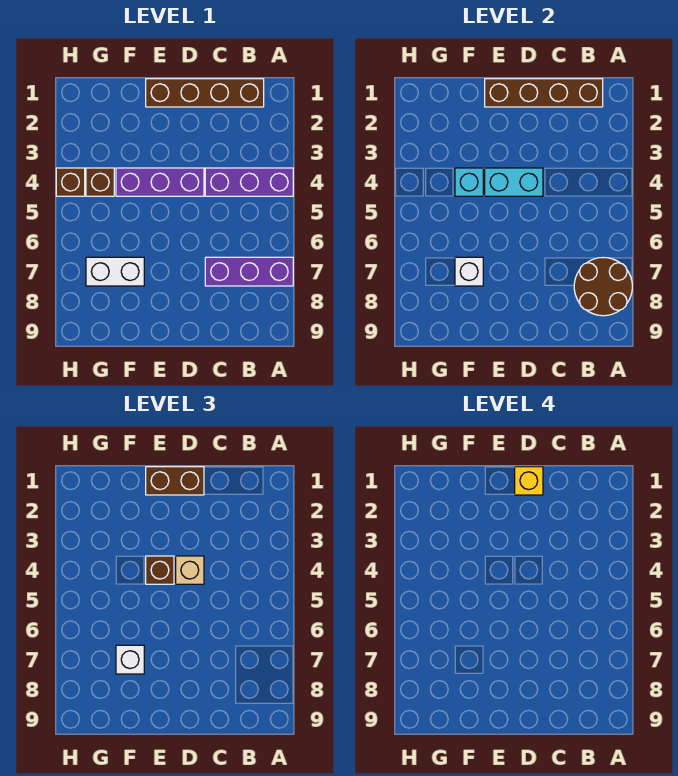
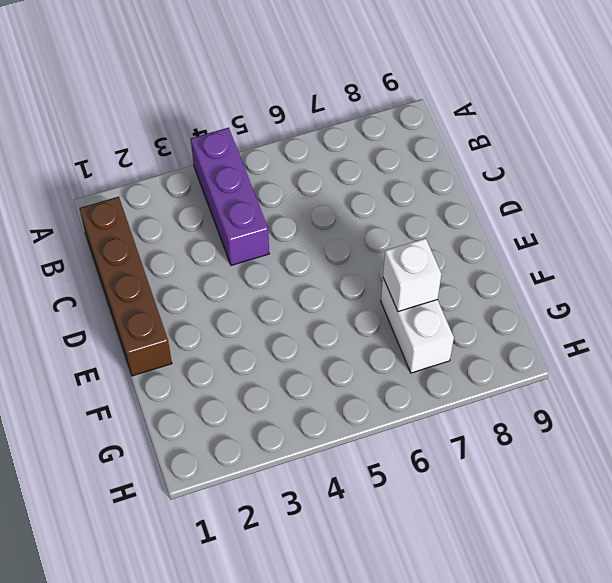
none -> purple brick A7:C7 level 1
none -> purple brick D4:F4 level 1
none -> brown brick G4 level 1

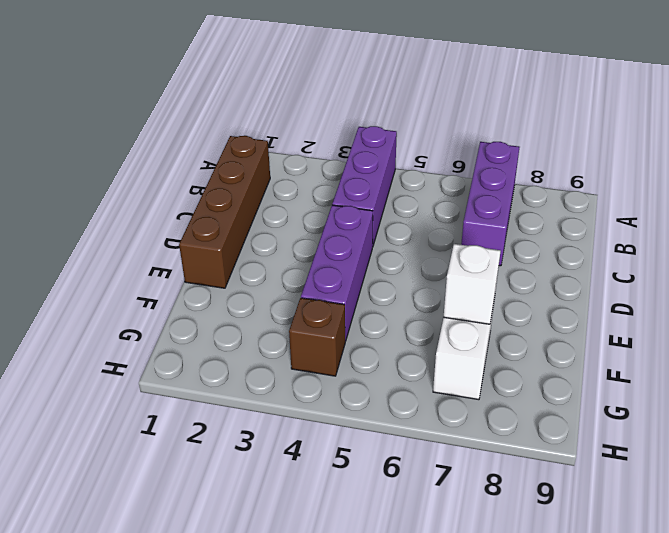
none -> brown brick H4 level 1
none -> brown round brick A7:B8 level 2
none -> brown brick B1:E1 level 2

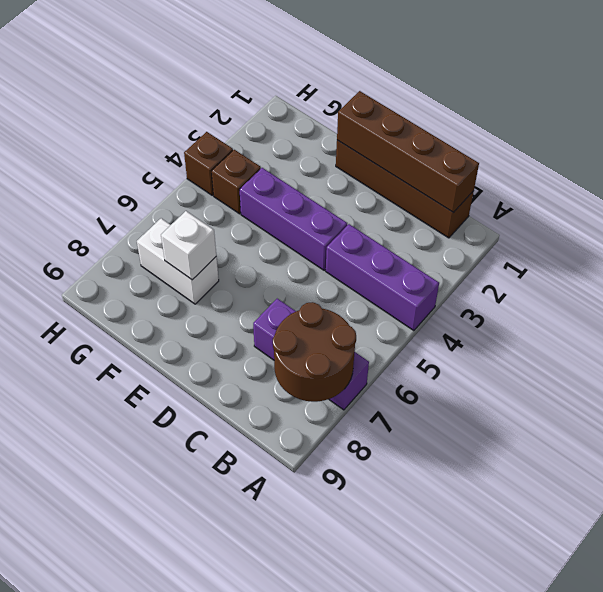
none -> cyan brick D4:E4 level 2
none -> cyan brick F4 level 2
none -> brown brick D1:E1 level 3

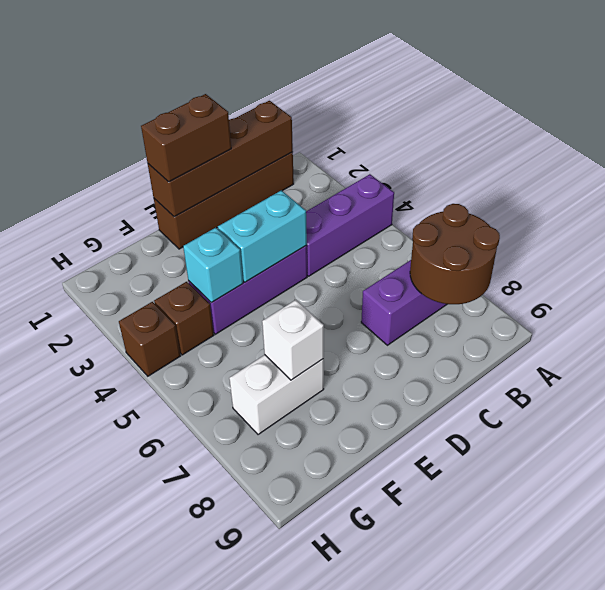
none -> tan brick D4 level 3
none -> brown brick E4 level 3
none -> white brick F7 level 3

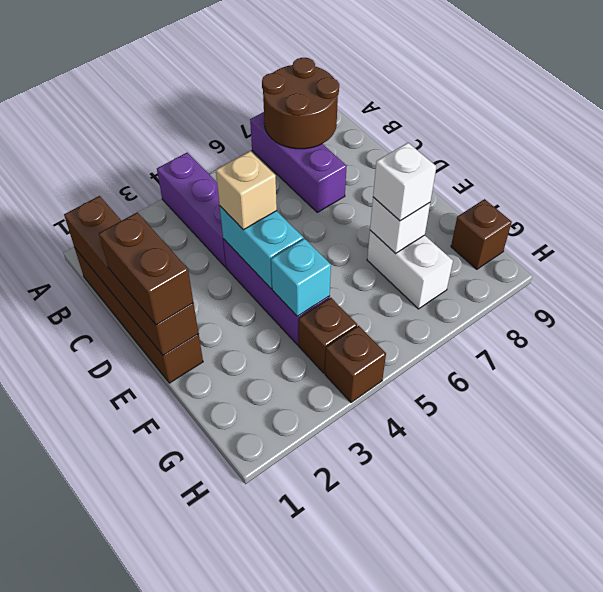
brown brick G9 level 1 -> brown brick E4 level 3
none -> yellow brick D1 level 4

